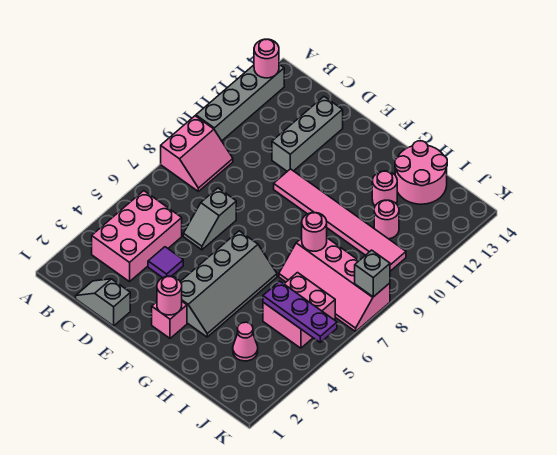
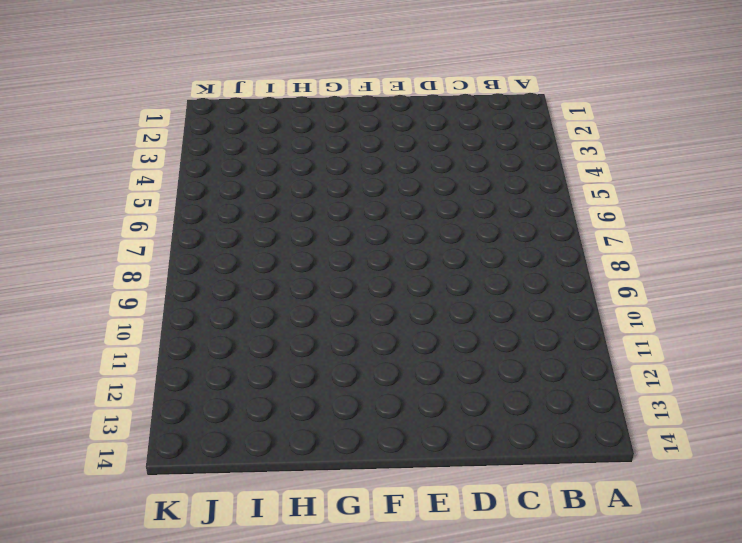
none -> pink slope A8:B9 level 1 top A
none -> grey brick A10:A13 level 1
none -> pink brick B3:C5 level 1

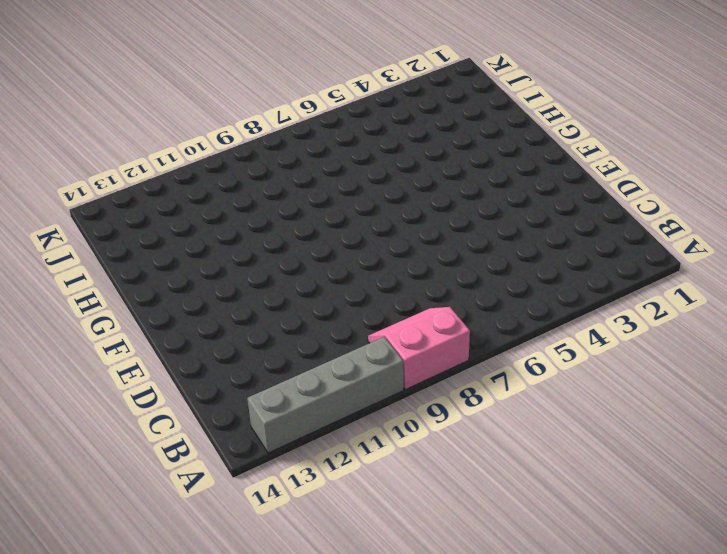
none -> pink brick B3:C5 level 1
none -> grey slope C1:D1 level 1 top D
none -> purple tile D4 level 1

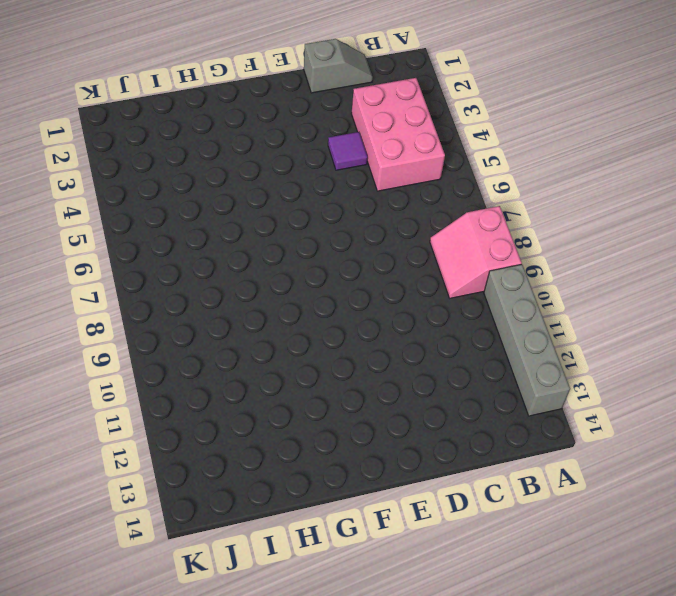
none -> grey slope D6:D7 level 1 top 7
none -> grey brick D11:D13 level 1
none -> pink tile E10:J10 level 1

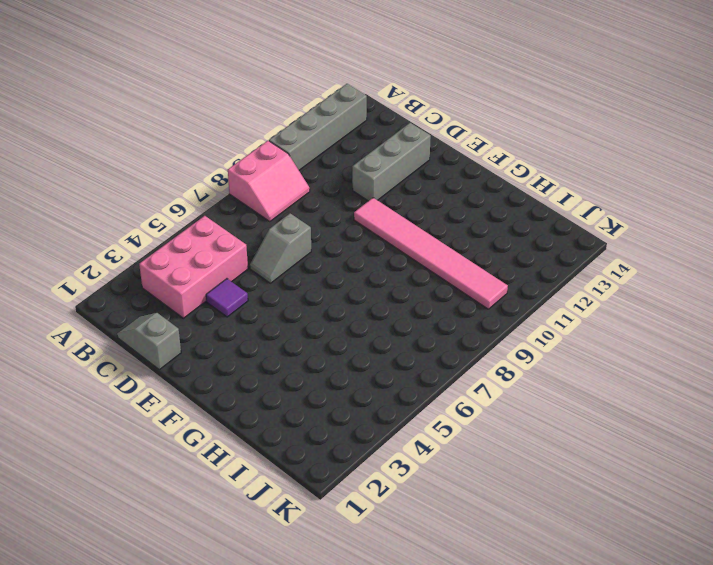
none -> pink brick F2 level 1
none -> grey slope F3:G6 level 1 top F
none -> pink slope H7:K8 level 1 top 8

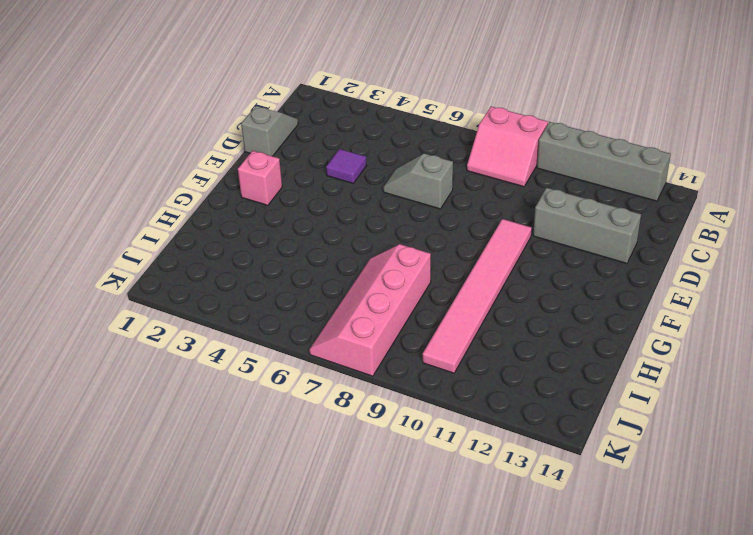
none -> pink brick B3:C5 level 1
none -> grey slope F3:G6 level 1 top F
none -> pink round brick H12 level 1

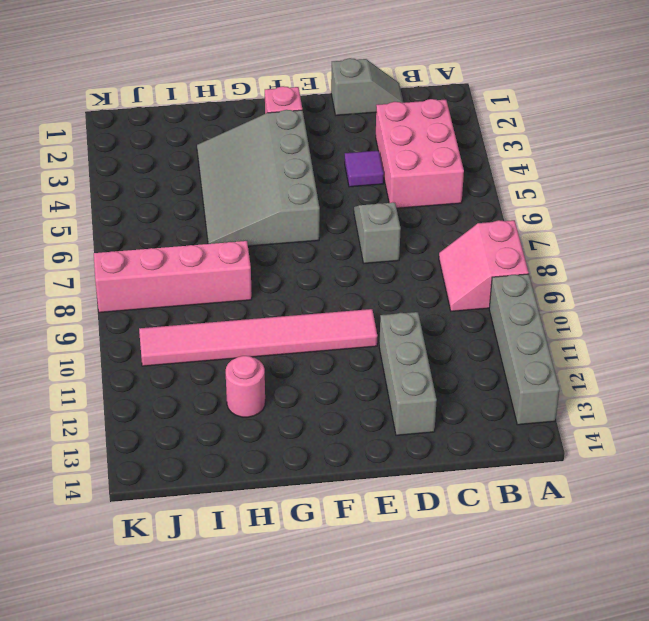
grey slope F3:H6 level 1 top F -> grey slope F3:G6 level 1 top F
none -> pink round brick H13:I14 level 1
none -> pink cone I3 level 1
none -> pink brick I5:J6 level 1

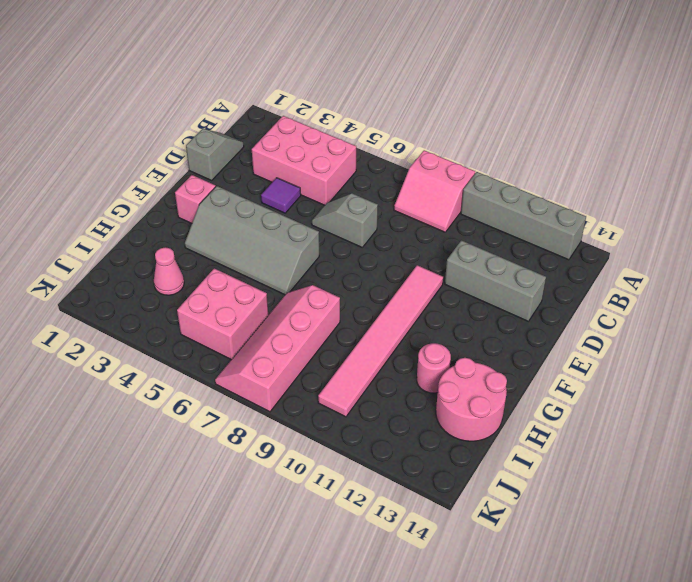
none -> pink round brick I11 level 1
none -> pink round brick A13 level 2
none -> pink round brick F2 level 2

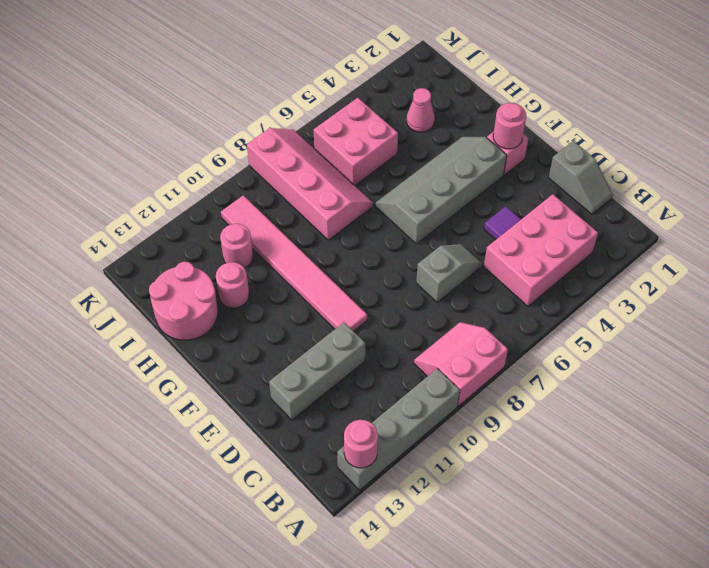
none -> pink round brick H8 level 2
none -> purple plate I5:K5 level 2
none -> grey brick K8 level 2

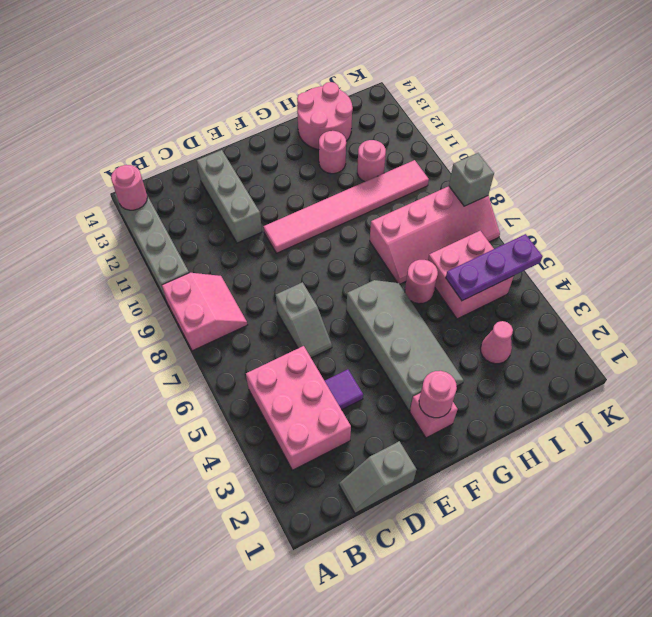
pink round brick H6 level 1 -> pink round brick H8 level 2

